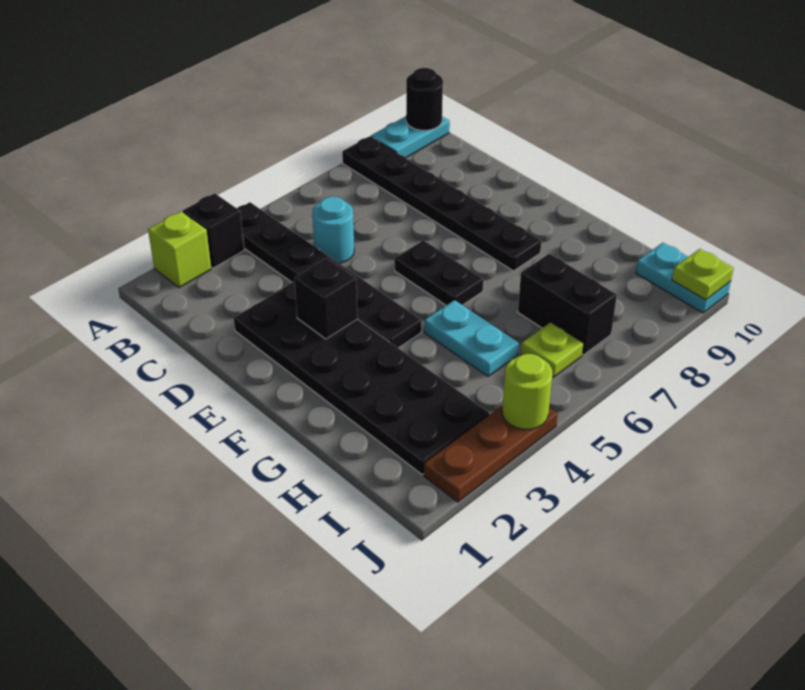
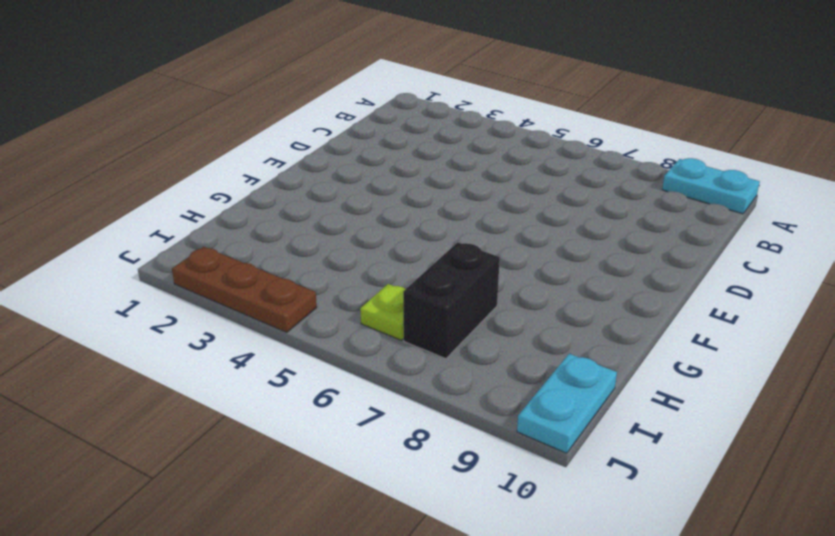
none -> lime brick A2 level 1
none -> black brick A3 level 1
none -> black plate A4:F4 level 1

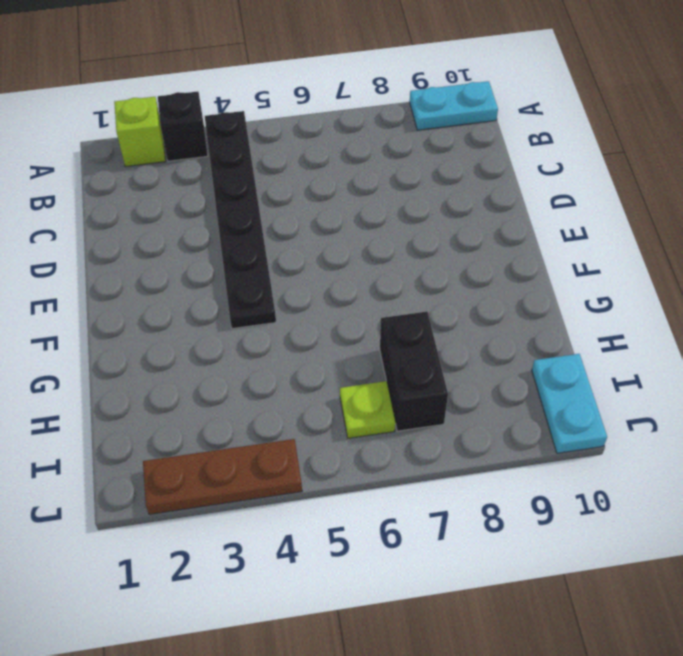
none -> black plate A8:F8 level 1
none -> cyan round brick C5 level 1
none -> black plate D2:I3 level 1

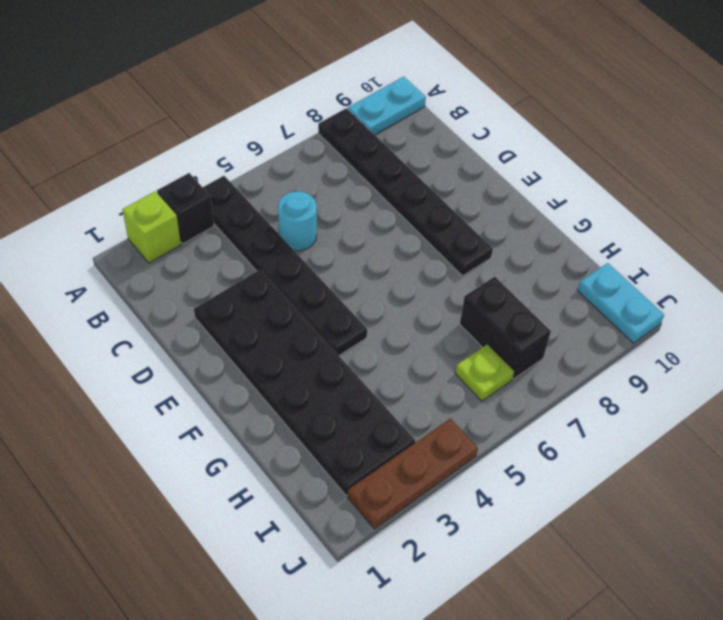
none -> black plate E6:F6 level 1
none -> cyan plate G5:H5 level 1
none -> black round brick A10 level 2

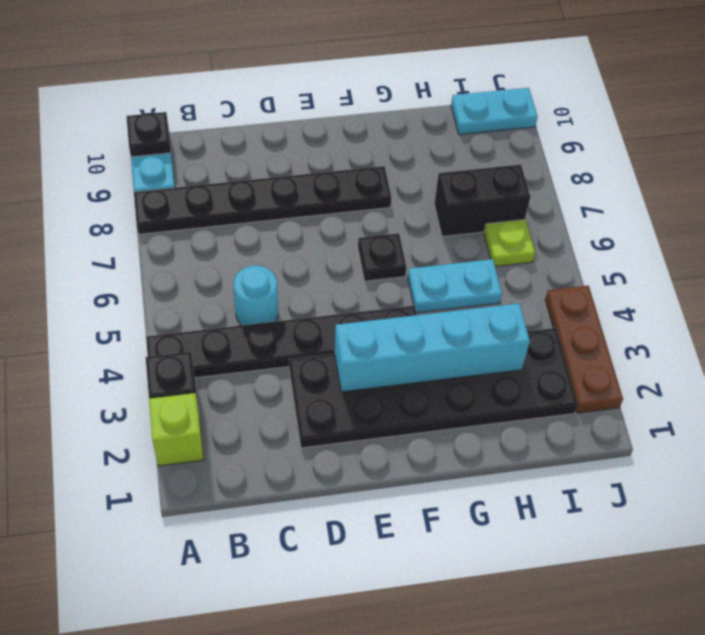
black plate A10 level 2 -> black round brick A10 level 2
cyan brick E3:H3 level 2 -> black brick E3 level 2
black plate F6 level 1 -> black plate E6:F6 level 1
none -> lime round brick J4 level 2
none -> lime plate J10 level 2

